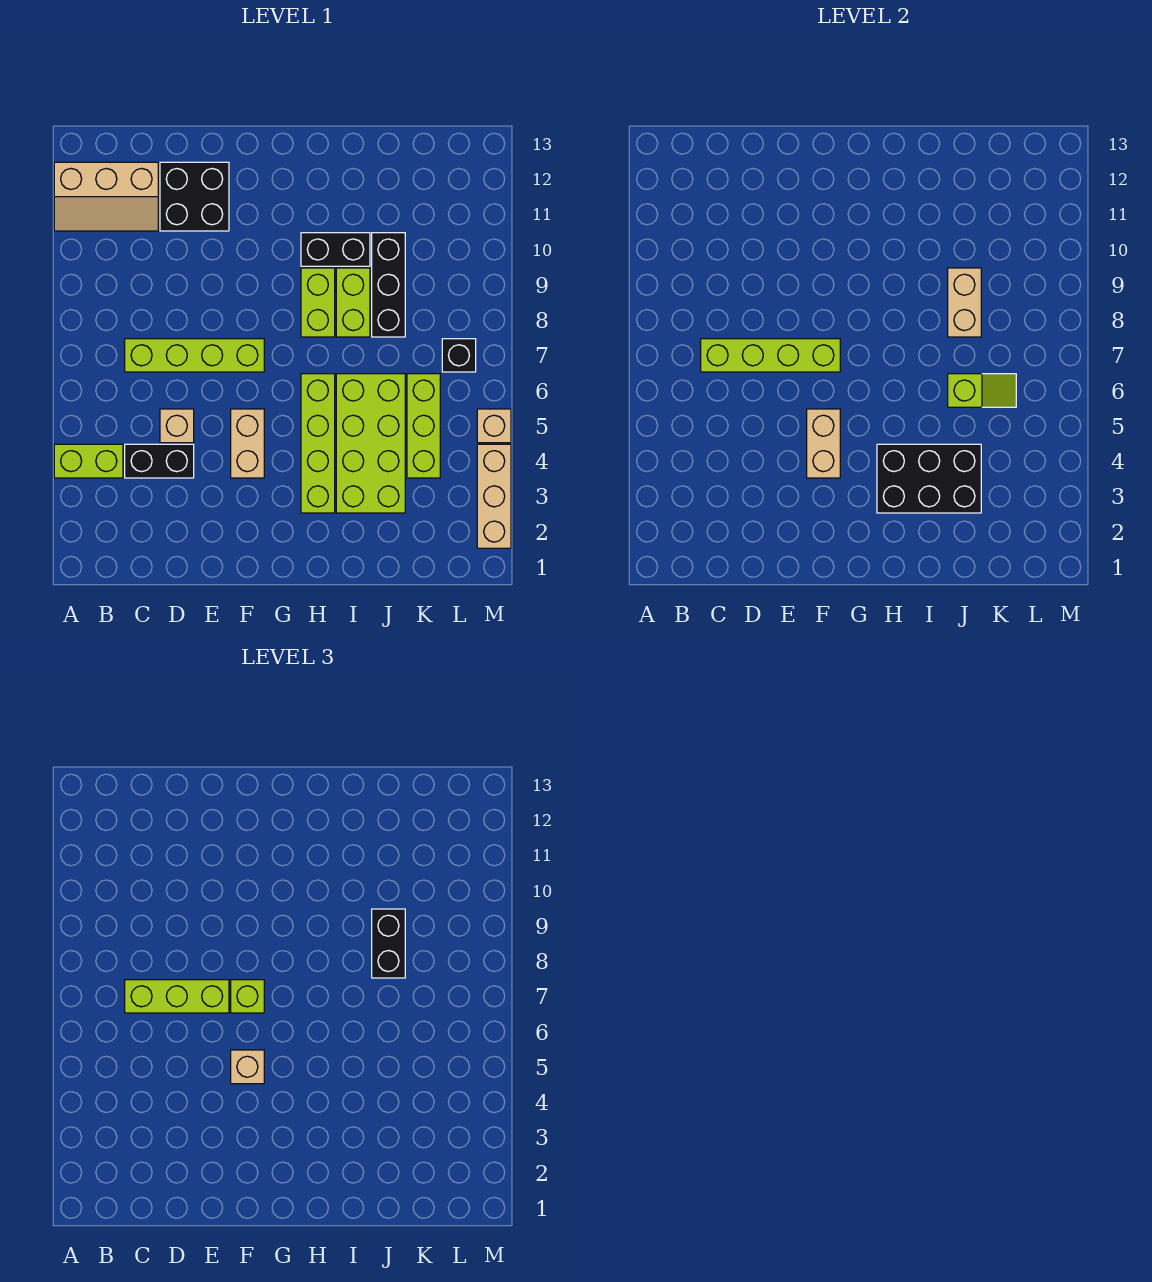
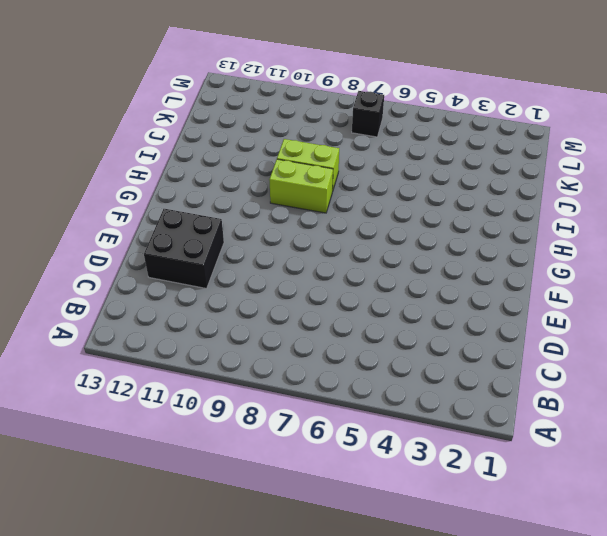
none -> lime brick A4:B4 level 1
none -> tan slope A11:C12 level 1 top 12
none -> black brick C4:D4 level 1

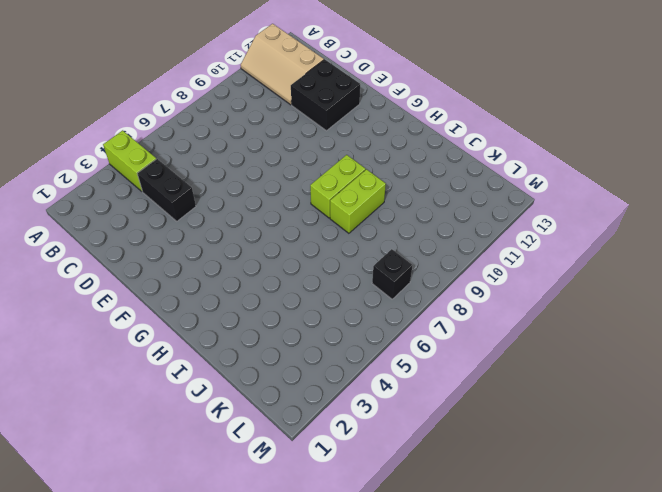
none -> lime brick C7:F7 level 1
none -> tan brick D5 level 1
none -> tan brick F4:F5 level 1

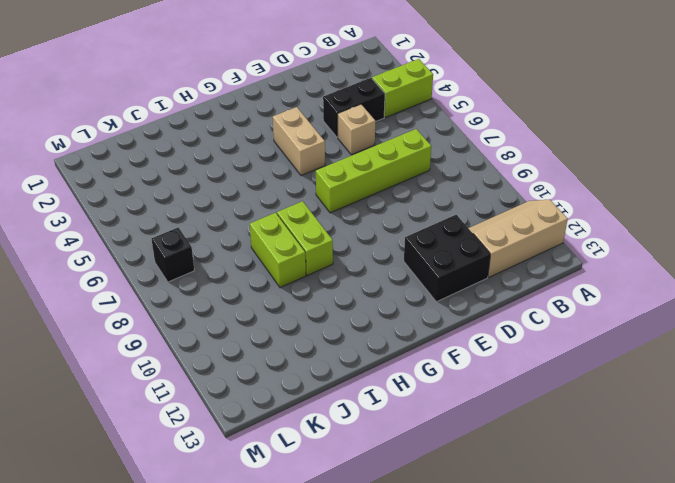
none -> lime brick H3:H6 level 1
none -> black brick H10:I10 level 1
none -> lime brick I3:J6 level 1

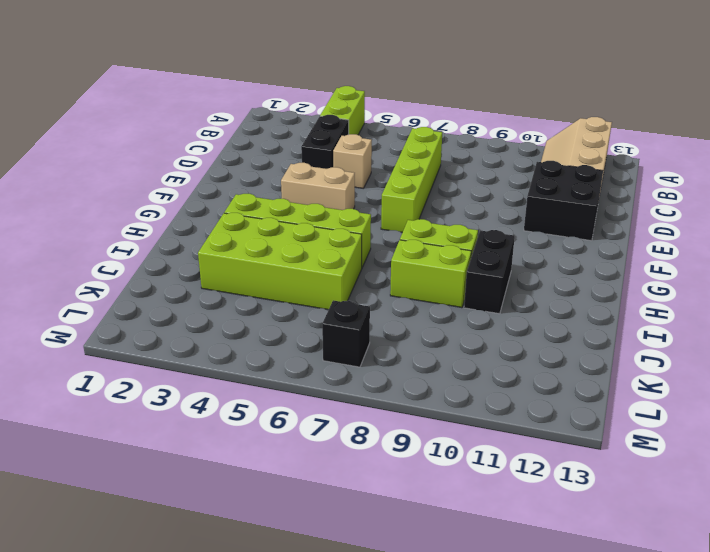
none -> black brick J8:J10 level 1
none -> lime brick K4:K6 level 1
none -> tan brick M2:M4 level 1

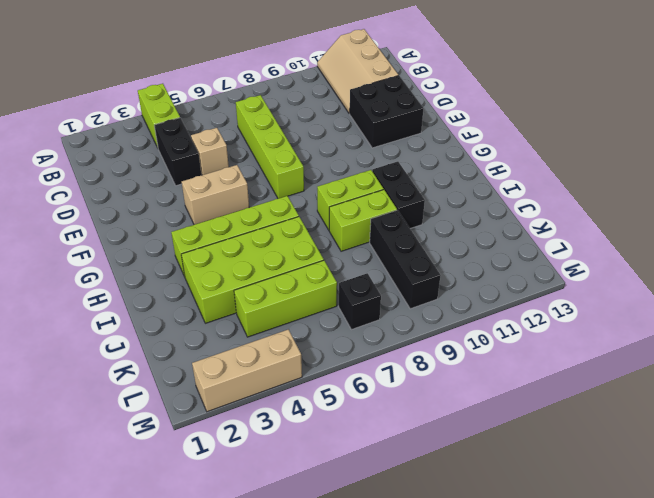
black brick J9:L9 level 1 -> black brick J8:J10 level 1
none -> tan brick M5 level 1
none -> lime brick C7:F7 level 2
none -> tan brick F4:F5 level 2

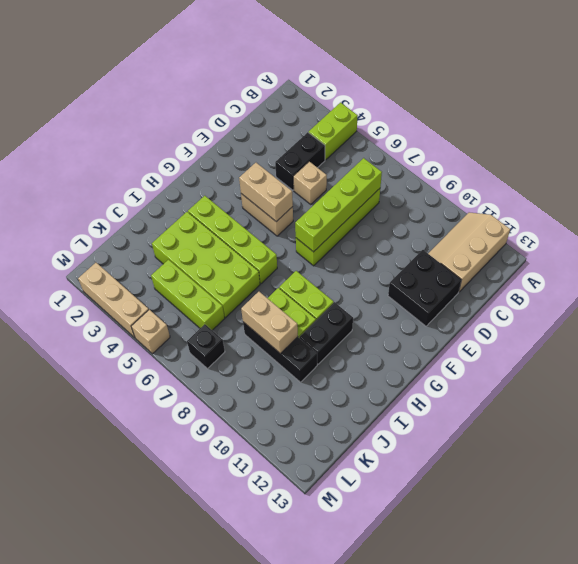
none -> black brick H3:J4 level 2
none -> lime slope J6:K6 level 2 top J
none -> lime brick C7:E7 level 3

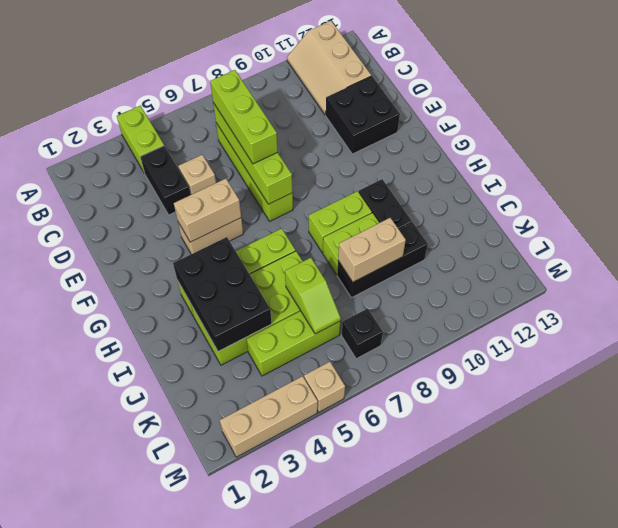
none -> tan brick F5 level 3
none -> lime brick F7 level 3
none -> black brick J8:J9 level 3

